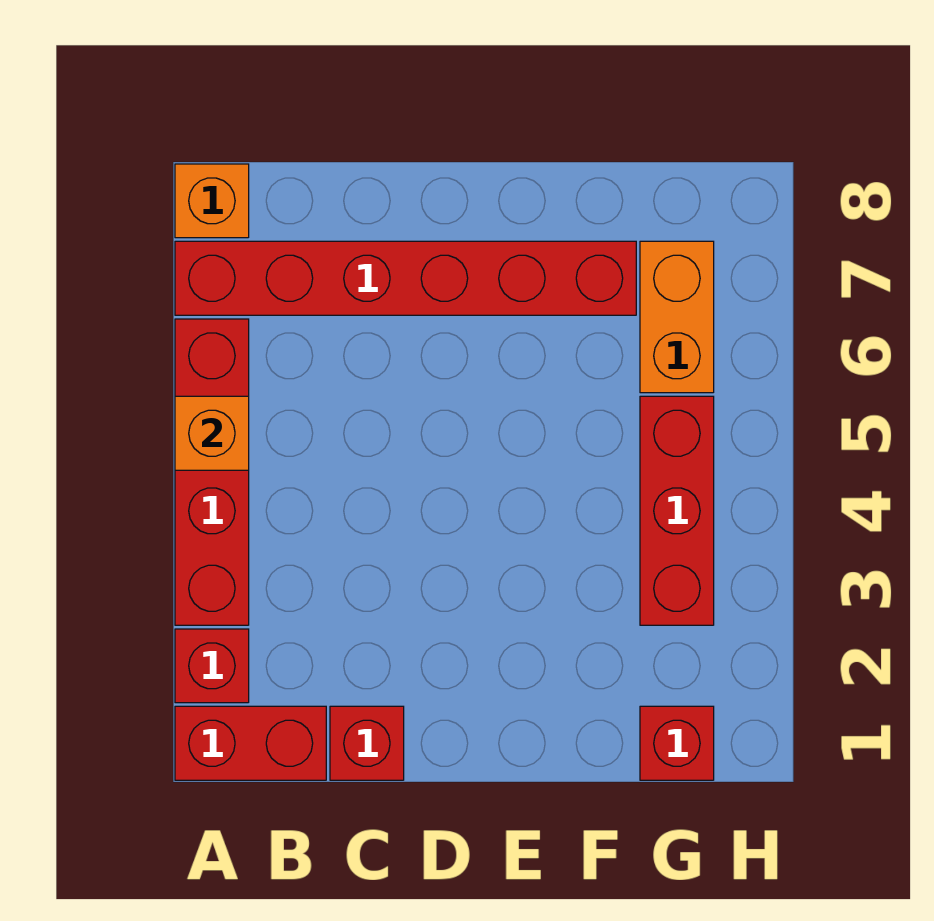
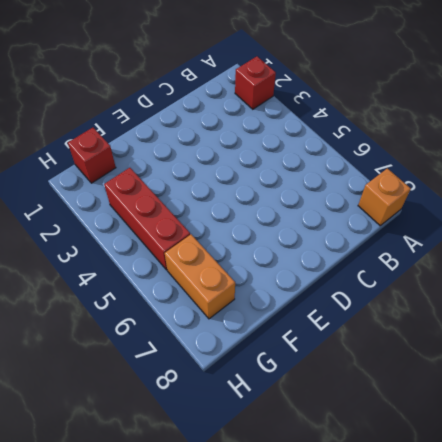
none -> red brick A1:B1 level 1
none -> red brick A3:A6 level 1

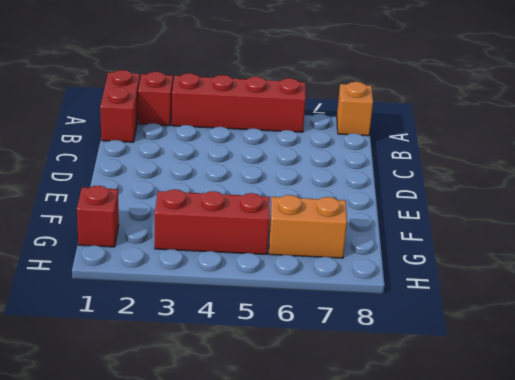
none -> red brick A7:F7 level 1
none -> red brick C1 level 1

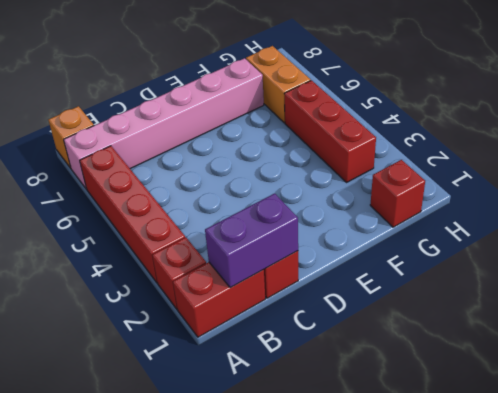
pink brick A7:F7 level 1 -> red brick A7:F7 level 1
purple brick B1:C1 level 2 -> none
none -> orange brick A5 level 2

